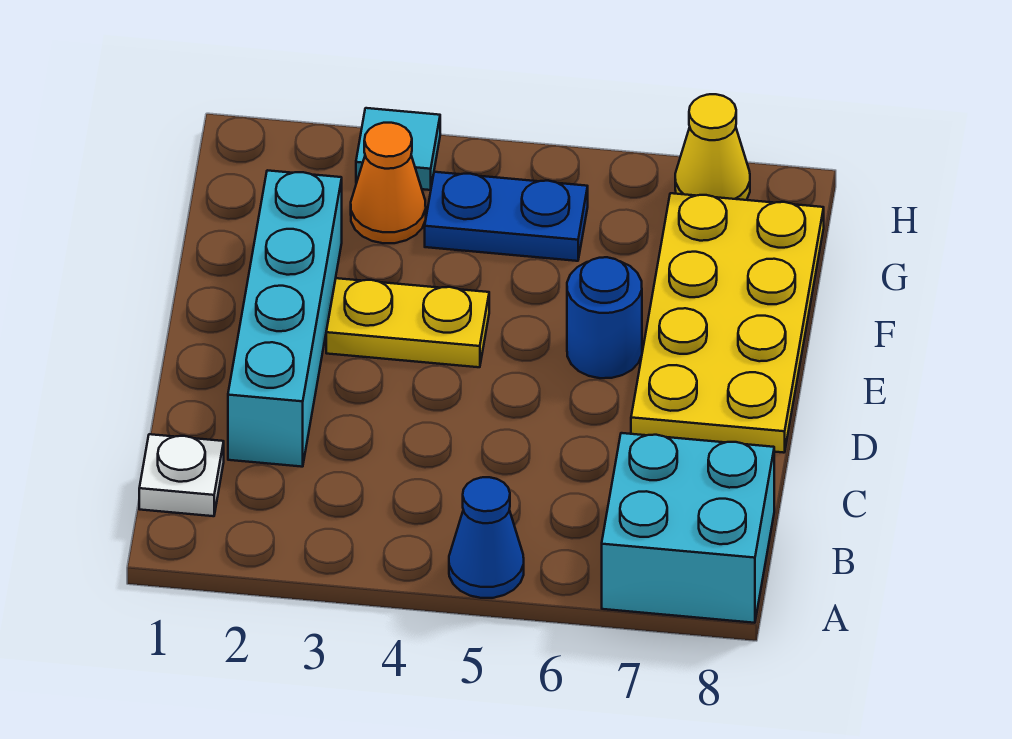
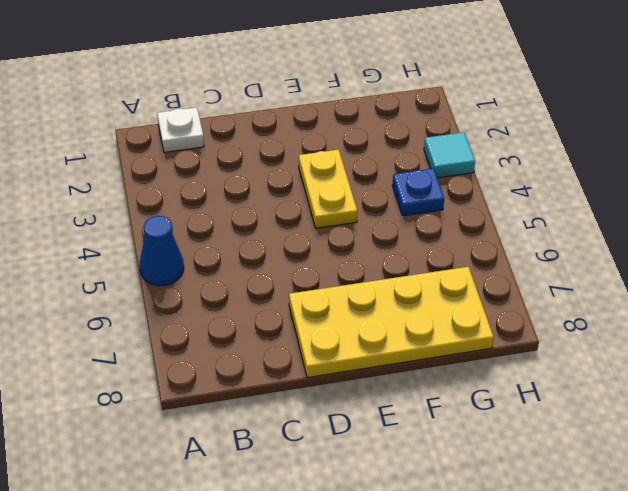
blue plate G4 level 1 -> blue plate G4:G5 level 1
none -> cyan brick A7:B8 level 1
none -> cyan brick C2:F2 level 1

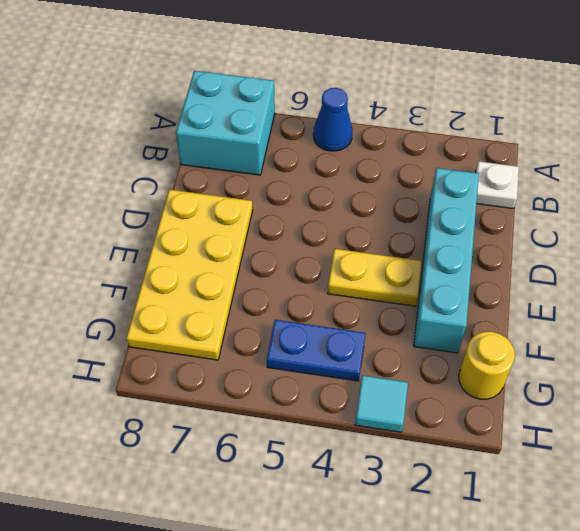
yellow round brick G1 level 1 -> none
none -> blue round brick E6 level 1
none -> orange cone G3 level 1

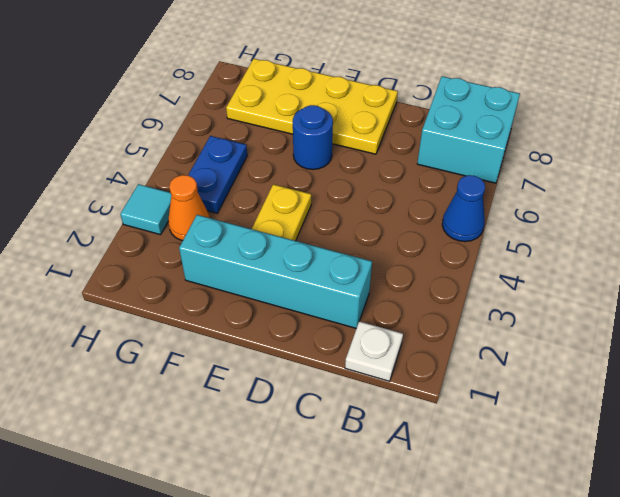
none -> yellow cone H7 level 1

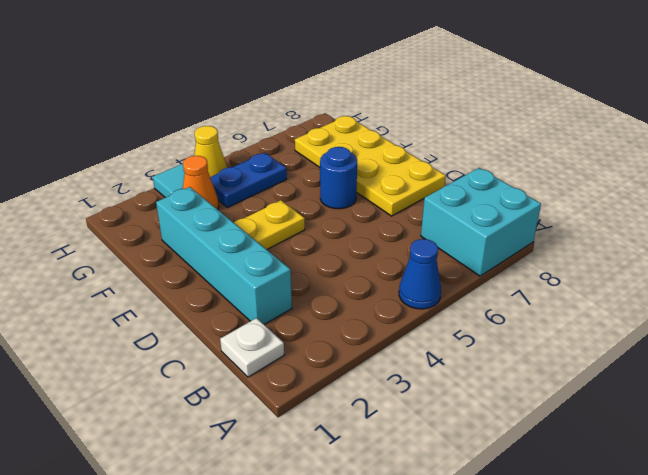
yellow cone H4 level 1 -> yellow cone H7 level 1

